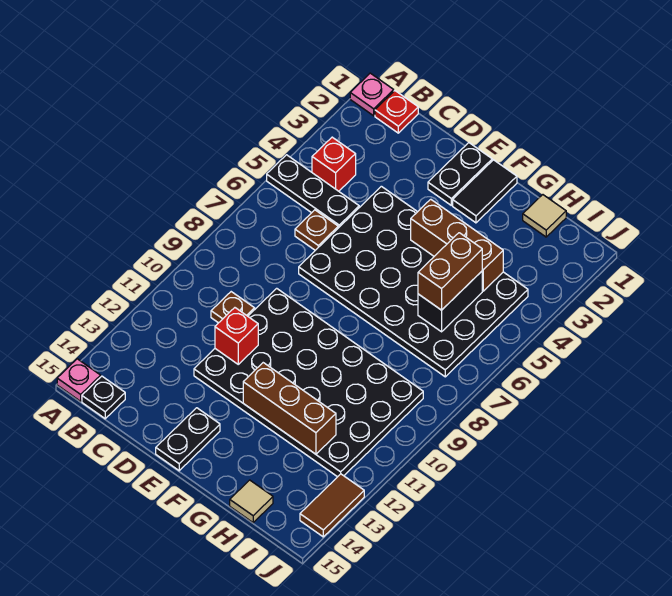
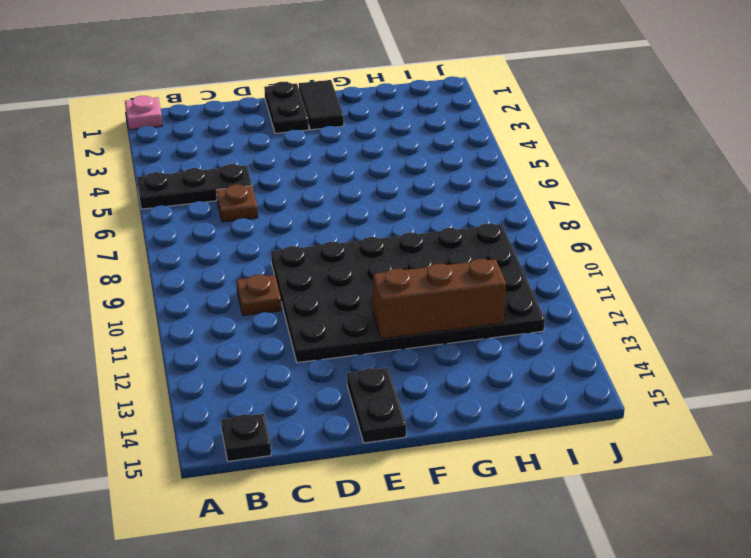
none -> pink plate A15 level 1
none -> red plate B1 level 1
none -> red brick B4 level 1

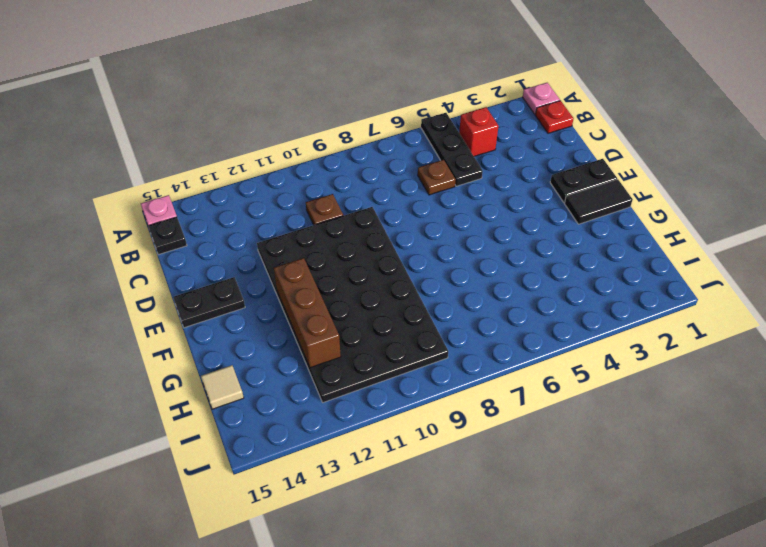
none -> black plate D4:I7 level 1
none -> tan tile H1 level 1
none -> brown tile J13:J14 level 1

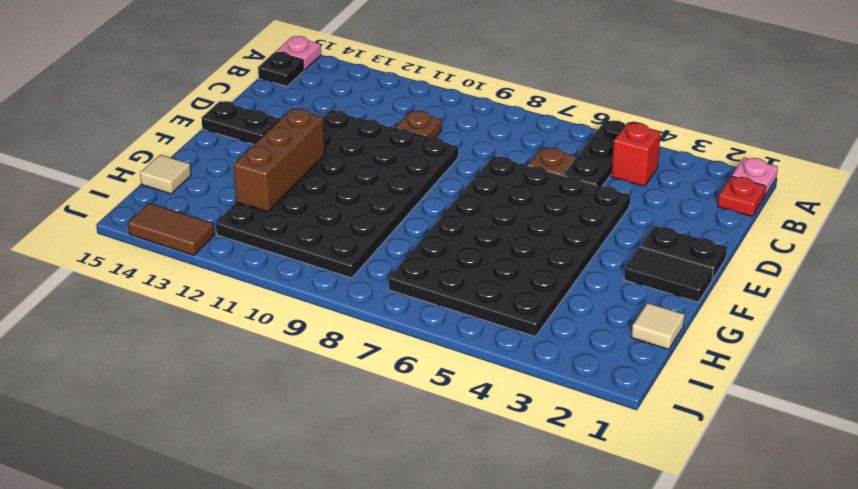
none -> red brick D11 level 2
none -> brown brick F4:H4 level 2
none -> black brick H5:H6 level 2

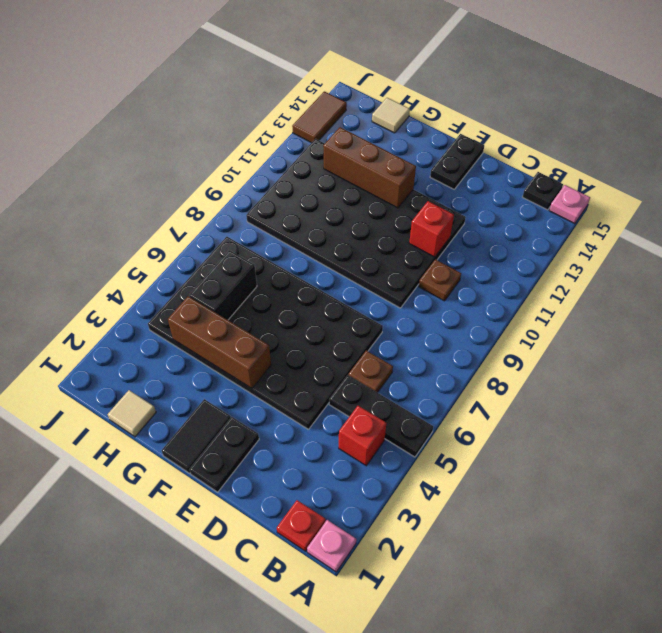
none -> brown brick H5:H6 level 3

